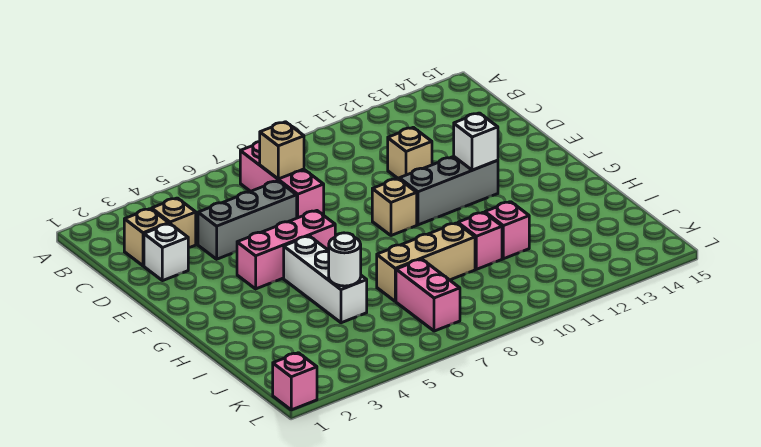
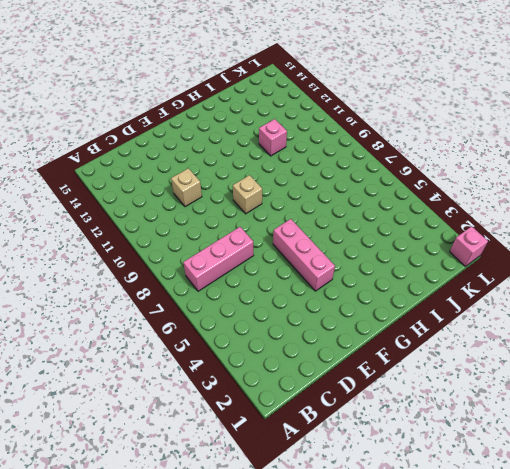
none -> tan brick C2 level 1
none -> tan brick C3 level 1
none -> white brick D2 level 1

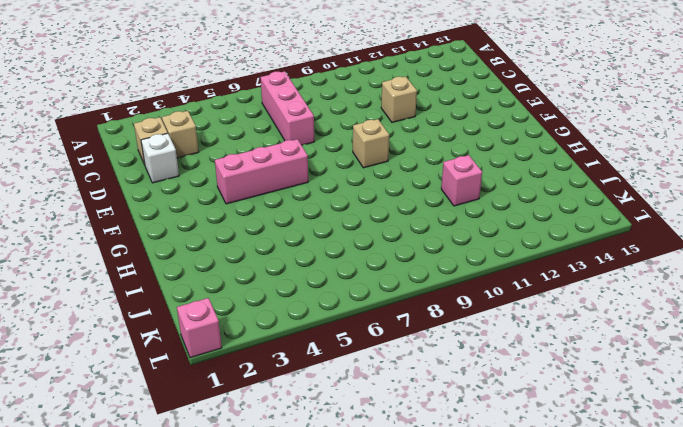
none -> grey brick D4:D6 level 1
none -> grey brick F10:F12 level 1
none -> white brick G5:I5 level 1

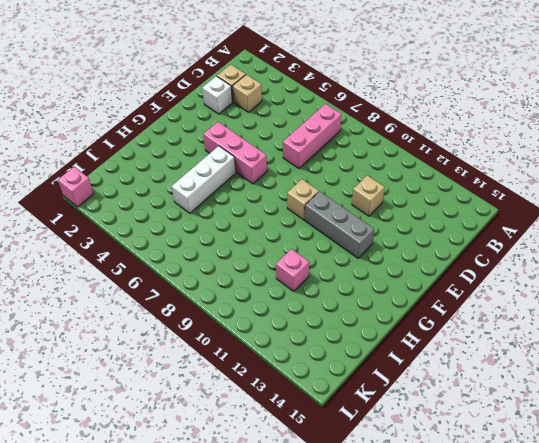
none -> grey brick D4:D6 level 1
none -> tan brick I7:I9 level 1
none -> pink brick I10 level 1

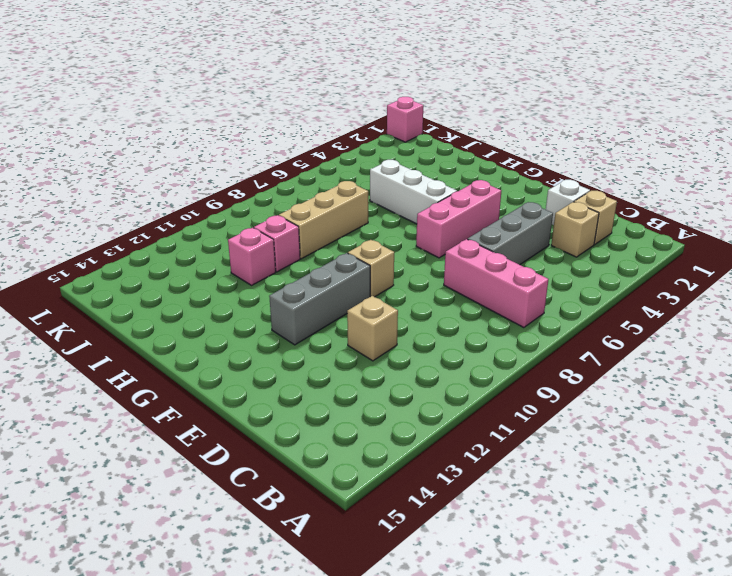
none -> pink brick J7:K7 level 1
none -> tan brick C7 level 2
none -> white brick F12 level 2

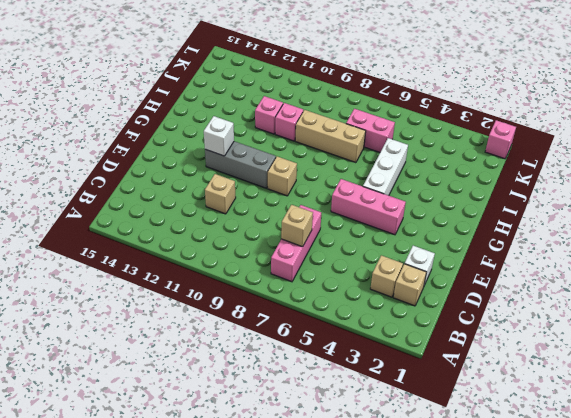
pink brick J6:J7 level 1 -> pink brick J7:K7 level 1
none -> grey brick D4:D6 level 1
none -> white round brick I5 level 2

